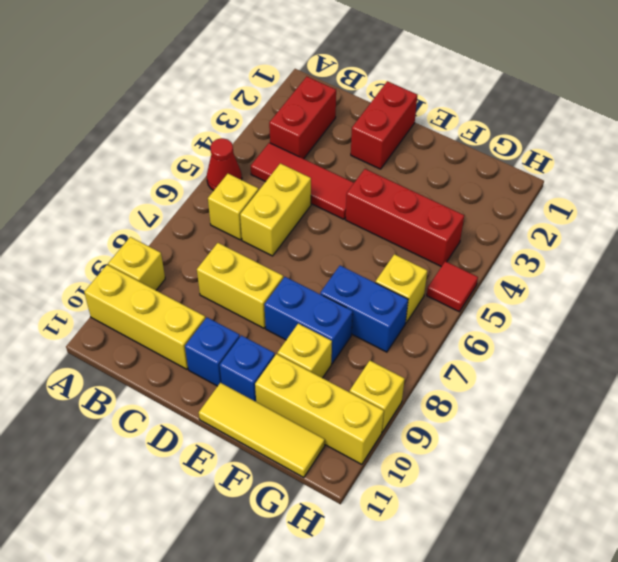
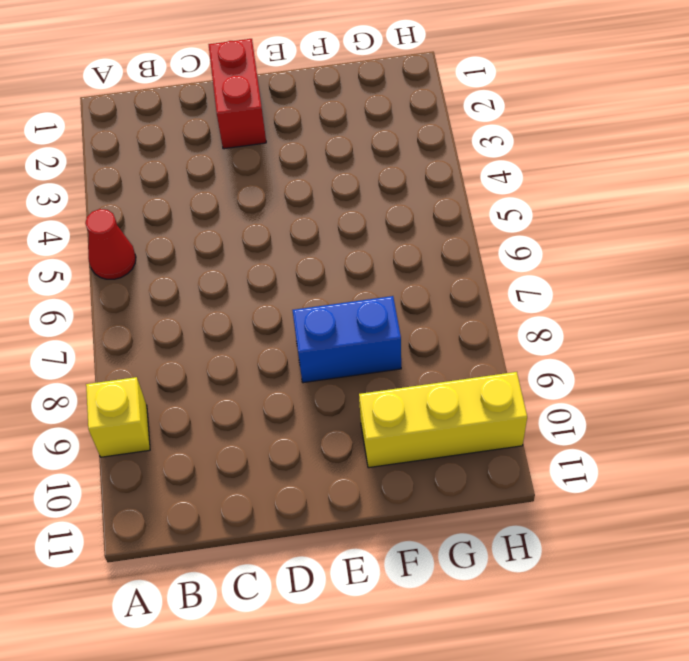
none -> yellow brick A10:C10 level 1
none -> red brick B2:B3 level 1
none -> red tile B4:D4 level 1

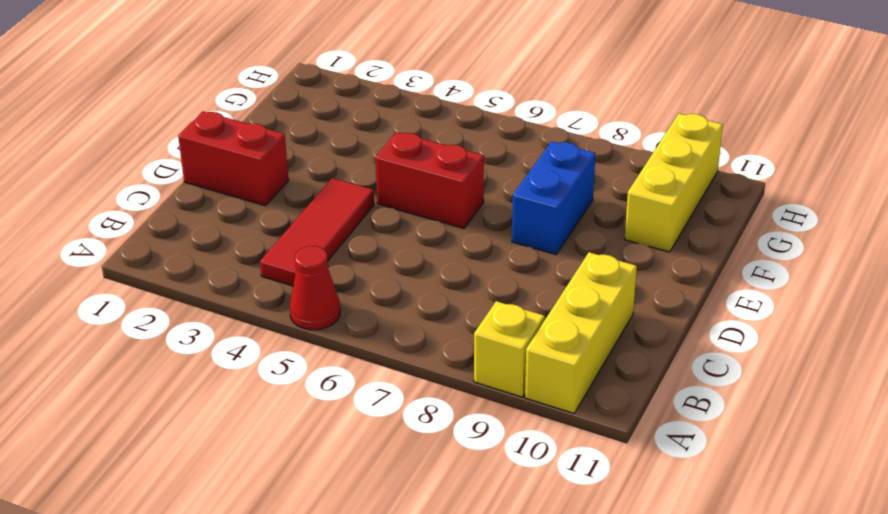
red brick E5:E6 level 1 -> red brick B2:B3 level 1
none -> yellow brick B6 level 1
none -> yellow brick C5:C6 level 1
none -> yellow brick C8:D8 level 1

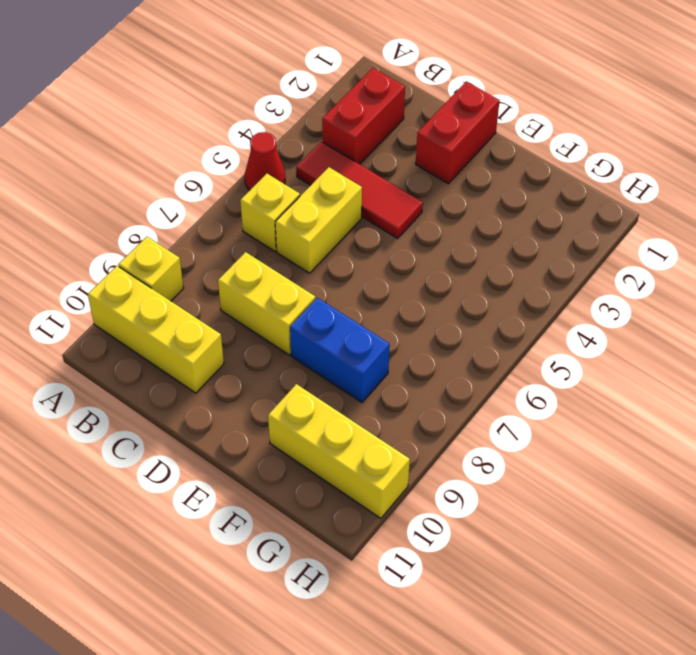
none -> blue brick D10 level 1
none -> red brick E4:G4 level 1
none -> blue brick E10 level 1

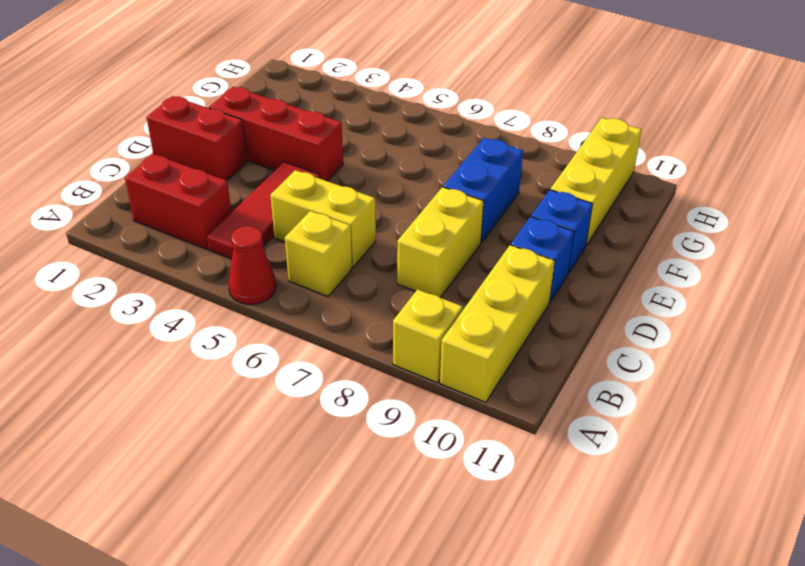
red brick E2:E4 level 1 -> red brick E4:G4 level 1
none -> yellow tile E11:G11 level 1
none -> blue brick F7:G7 level 1
none -> yellow brick F9 level 1

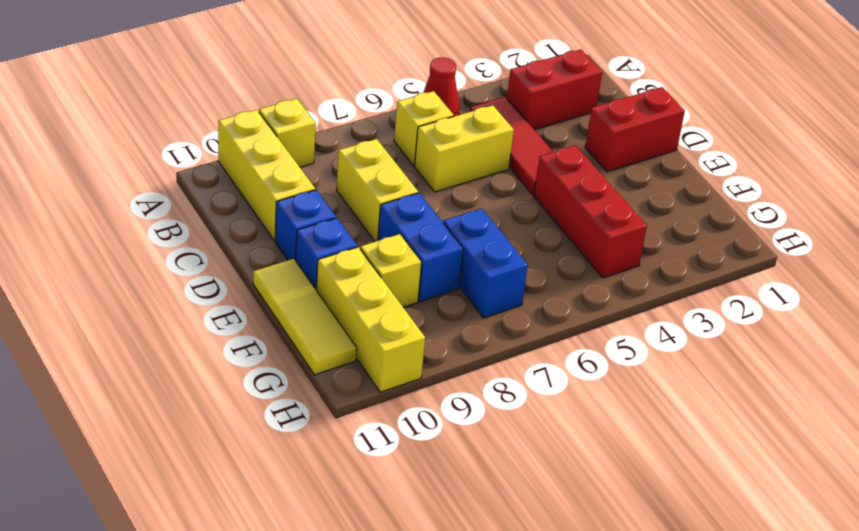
none -> yellow brick G6 level 1
none -> red tile H5 level 1
none -> yellow brick H9 level 1

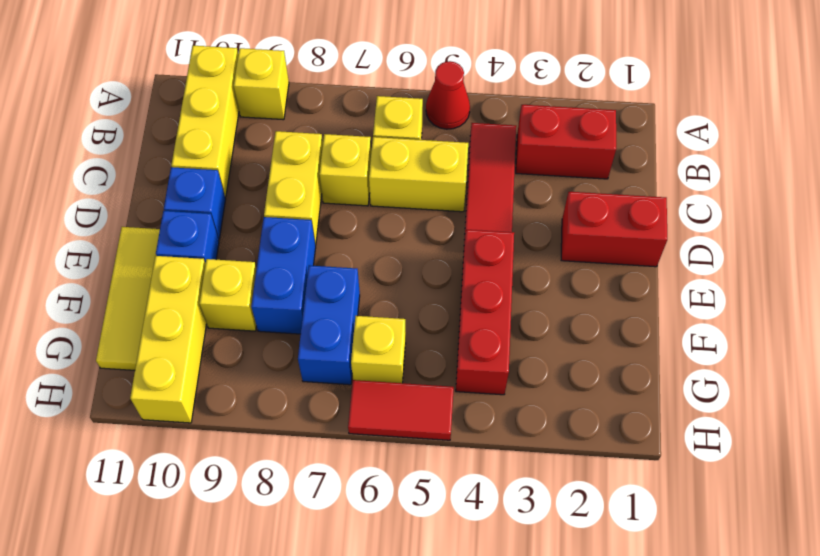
yellow brick C7 level 1 -> yellow brick H9 level 1
red tile H5:H6 level 1 -> red tile H5 level 1

